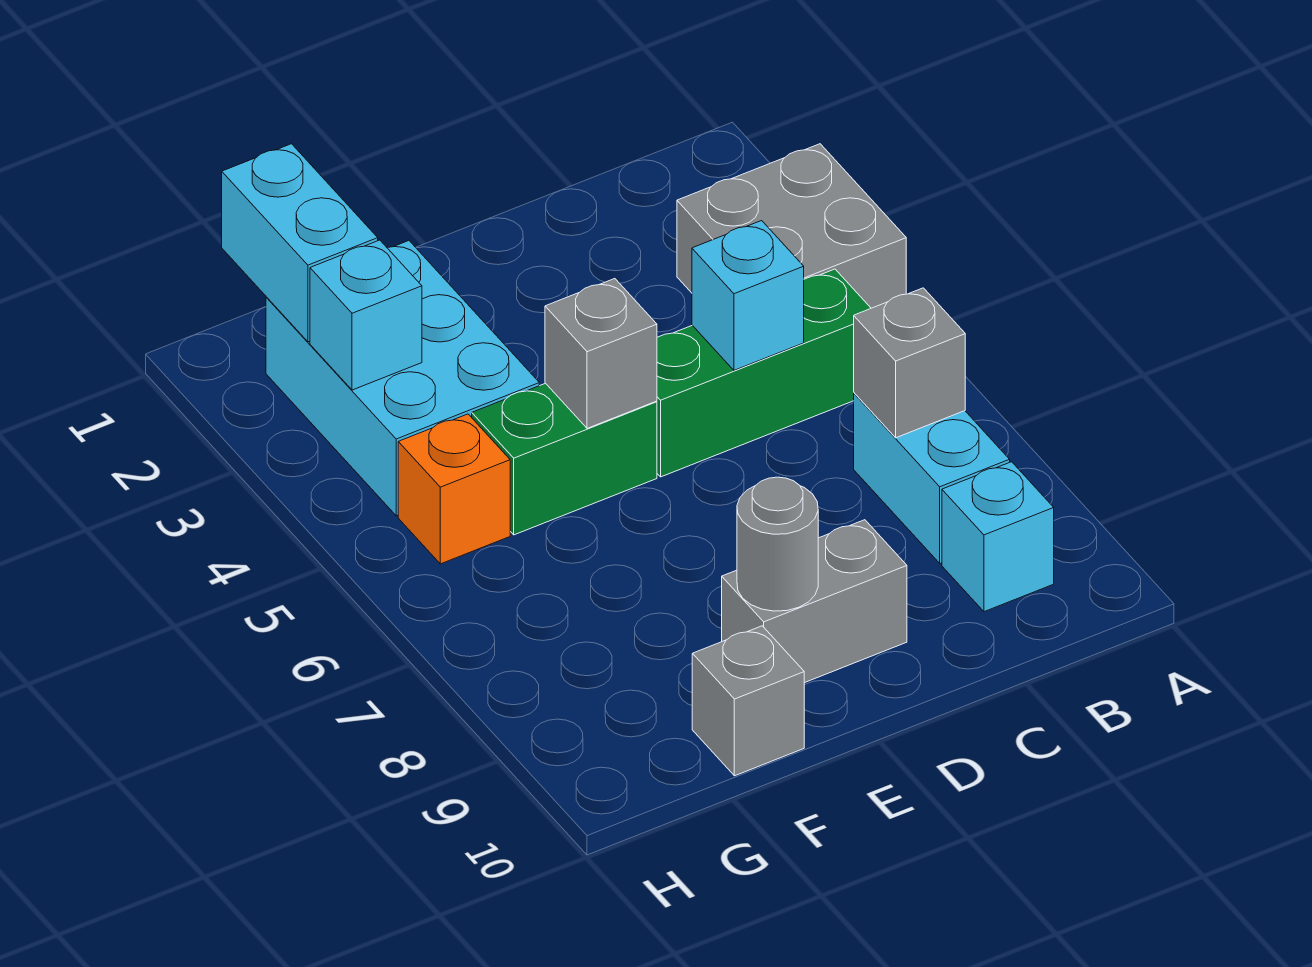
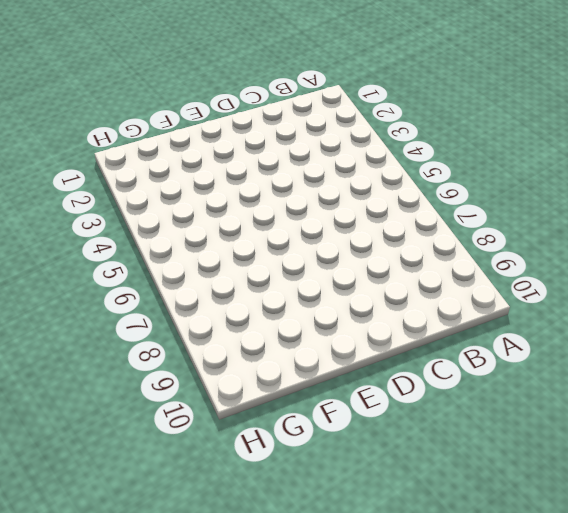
none -> grey brick A3:B4 level 1
none -> green brick B5:D5 level 1
none -> cyan brick B7:B8 level 1

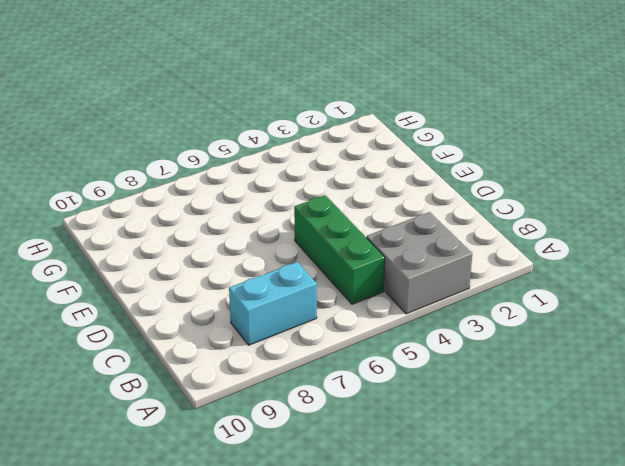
none -> cyan brick B9 level 1
none -> grey brick D9:E9 level 1
none -> green brick E5:F5 level 1

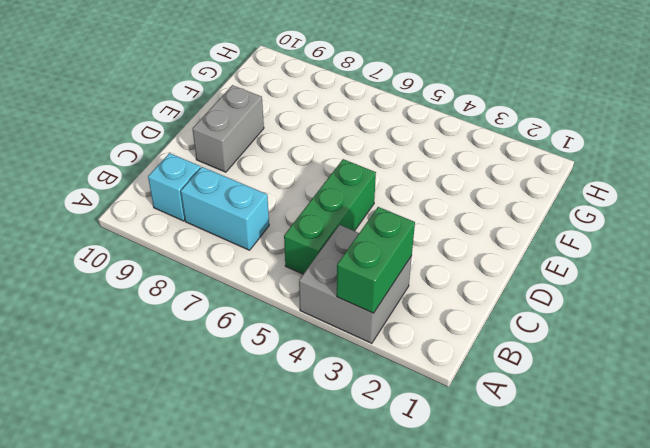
green brick A3:B3 level 2 -> green brick E5:F5 level 1
none -> cyan brick F2:G4 level 1
none -> grey brick F10 level 1
none -> orange brick G5 level 1

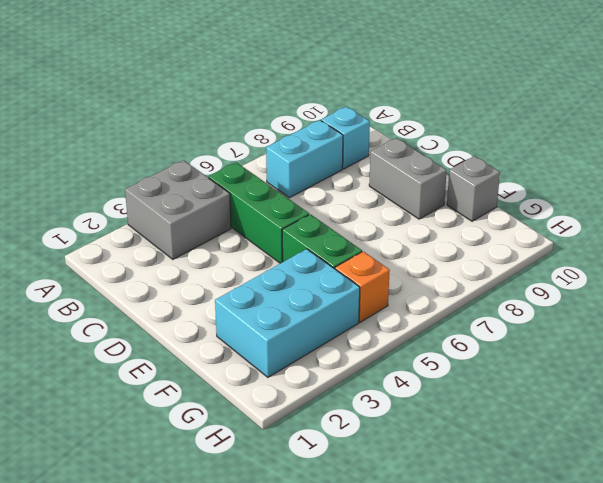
none -> grey brick B7 level 2
none -> cyan brick C5 level 2
none -> grey brick E5 level 2

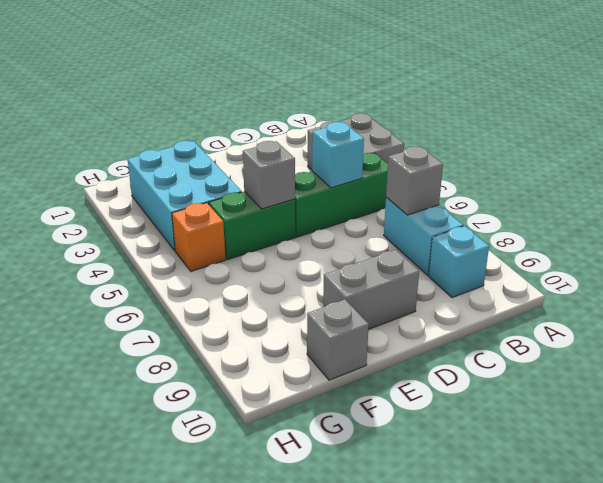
none -> grey round brick E9 level 2
none -> cyan brick G1:G2 level 2
none -> cyan brick G3 level 2

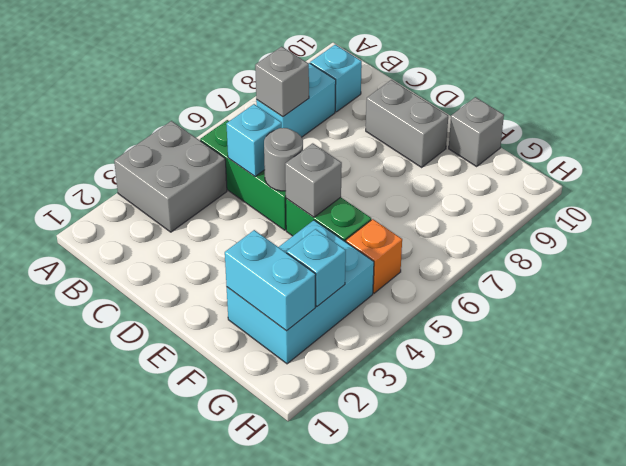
grey round brick D5 level 2 -> grey round brick E9 level 2
cyan brick F2:G2 level 2 -> cyan brick G1:G2 level 2

